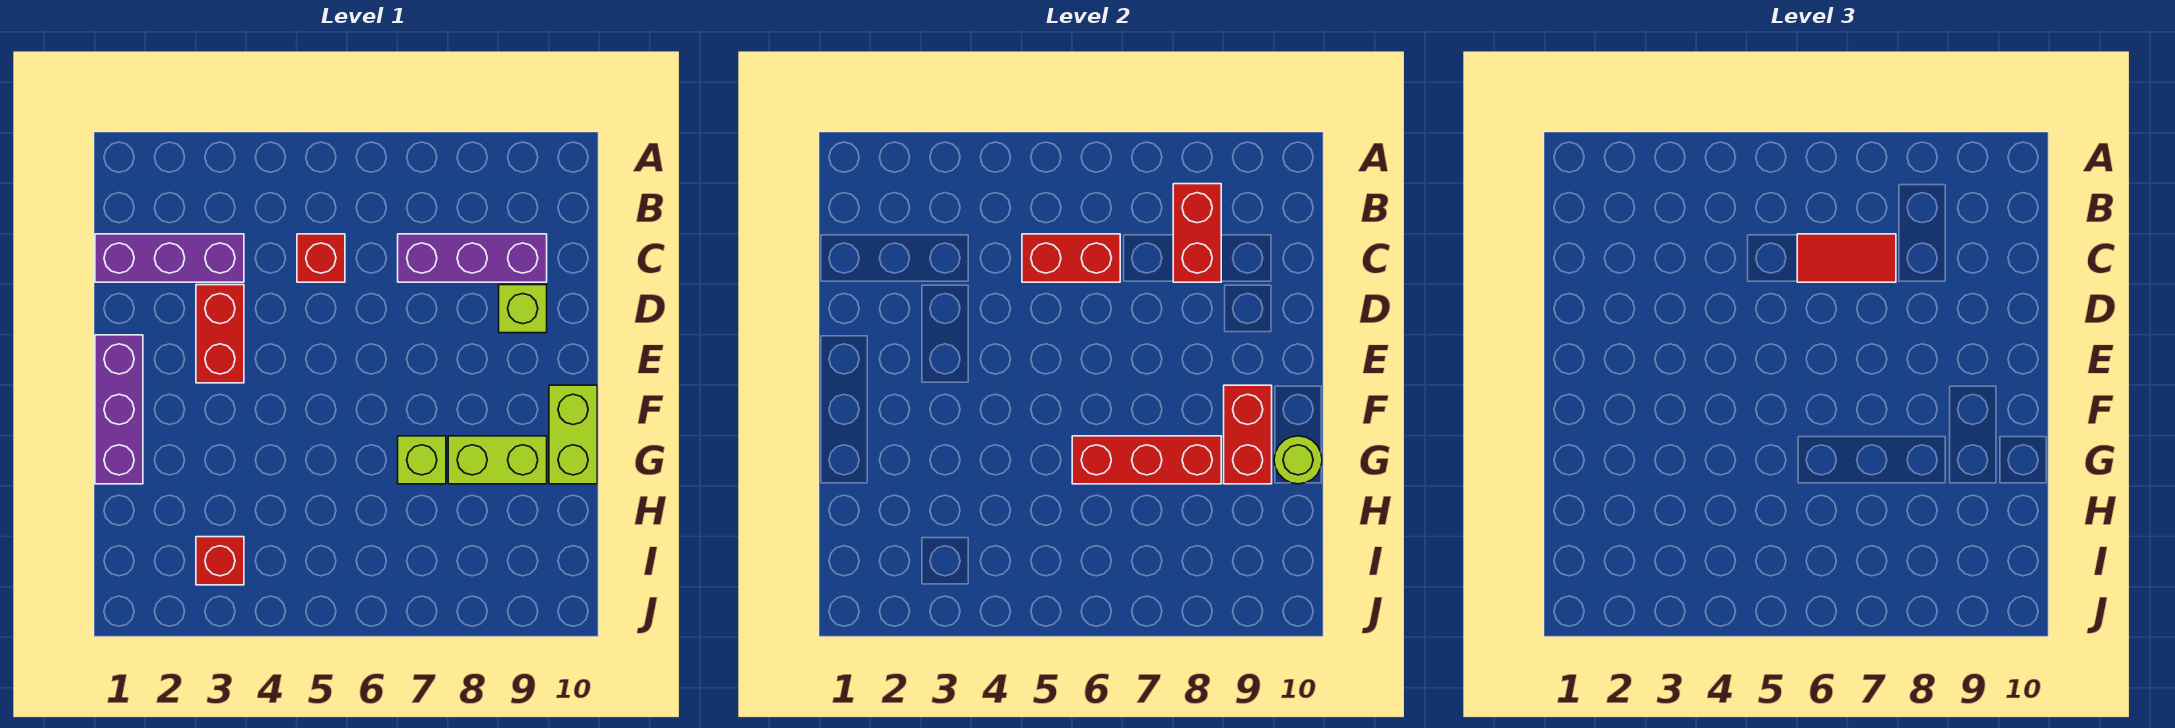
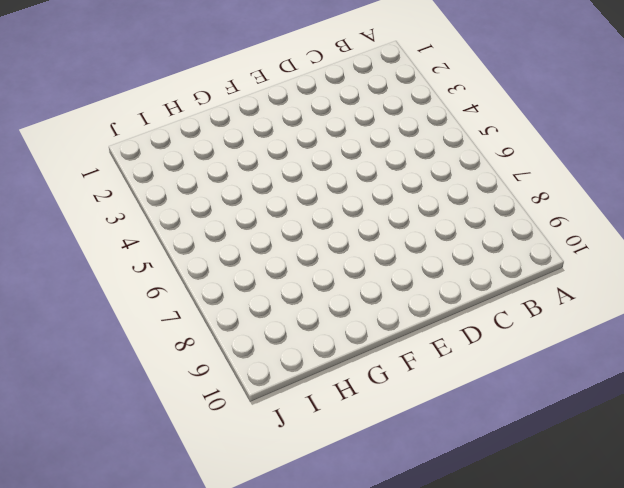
none -> purple brick C1:C3 level 1
none -> red brick C5 level 1
none -> purple brick C7:C9 level 1

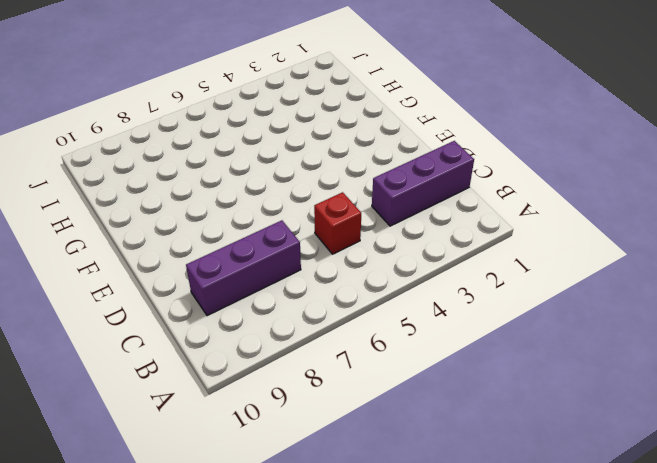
none -> red brick D3:E3 level 1
none -> lime brick D9 level 1
none -> purple brick E1:G1 level 1

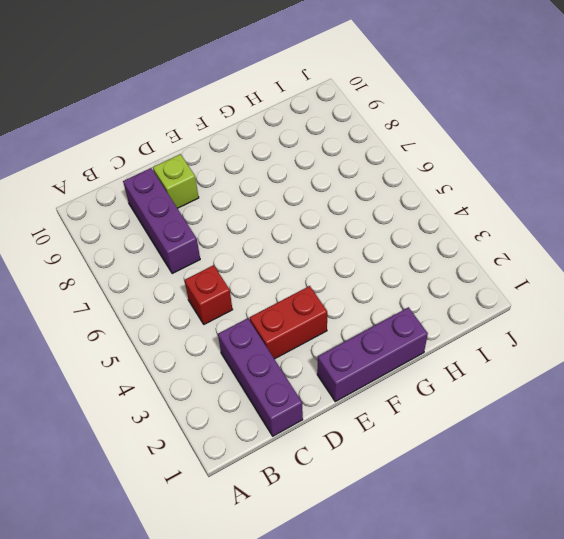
none -> lime brick F10:G10 level 1
none -> lime brick G7 level 1
none -> lime brick G8:G9 level 1

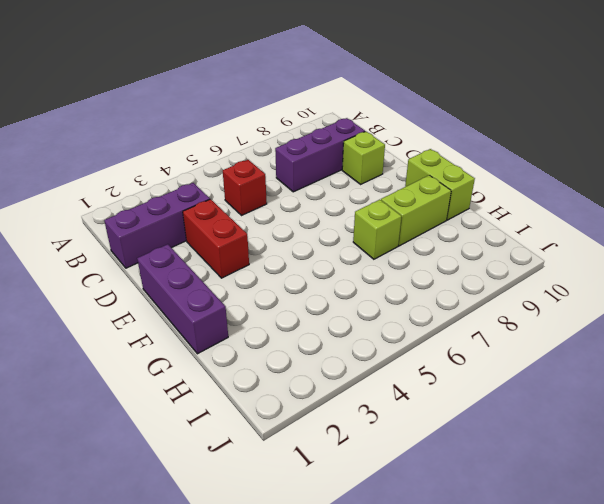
none -> red brick I3 level 1
none -> red brick B8:C8 level 2
none -> red brick C5:C6 level 2

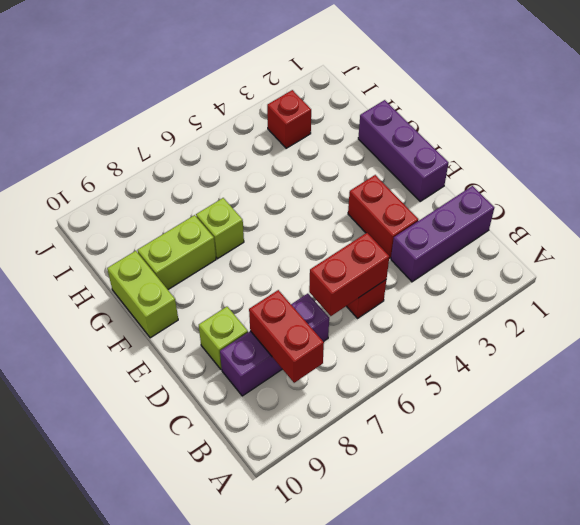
none -> red brick F9:G9 level 2
none -> red brick G6:G8 level 2
none -> lime round brick G10 level 2

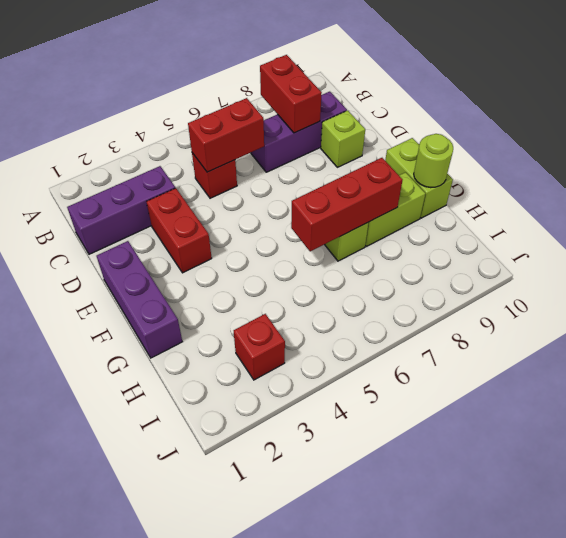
none -> red brick F9:G9 level 2
none -> red tile C6:C7 level 3

